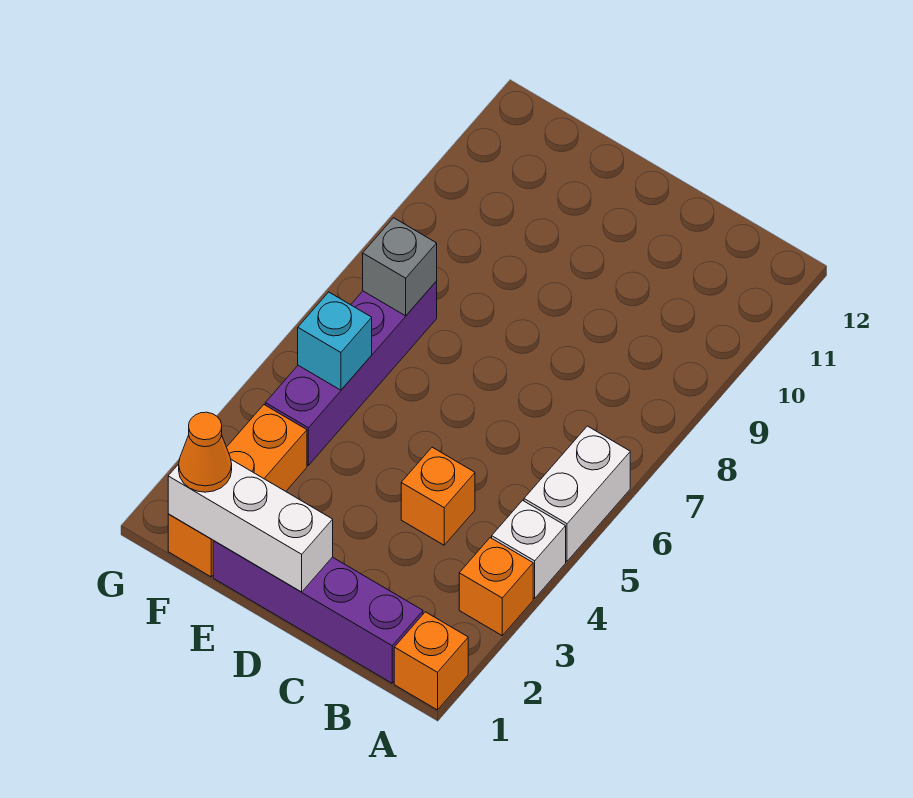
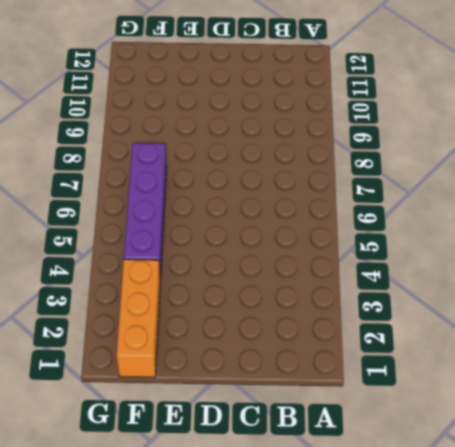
none -> orange brick A1 level 1
none -> orange brick A3 level 1
none -> white brick A4 level 1

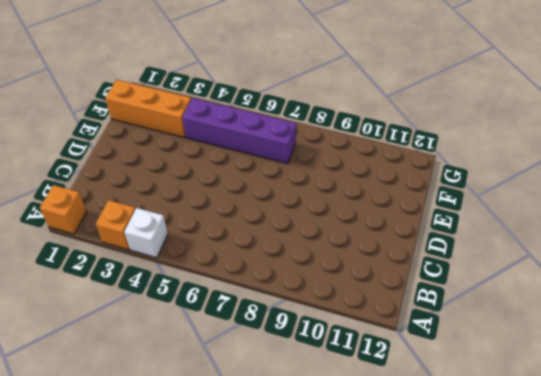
none -> white brick A5:A6 level 1
none -> purple brick B1:E1 level 1
none -> orange brick C4 level 1

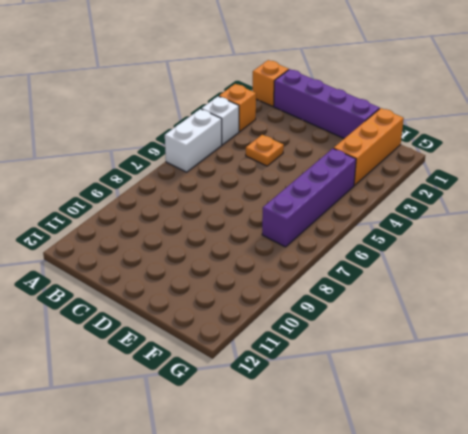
orange plate C4 level 1 -> orange brick C4 level 1
none -> white brick D1:F1 level 2
none -> cyan brick F5 level 2
none -> grey brick F7 level 2

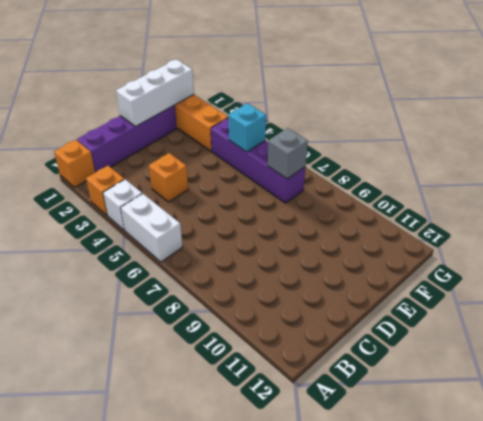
none -> orange cone F1 level 3

